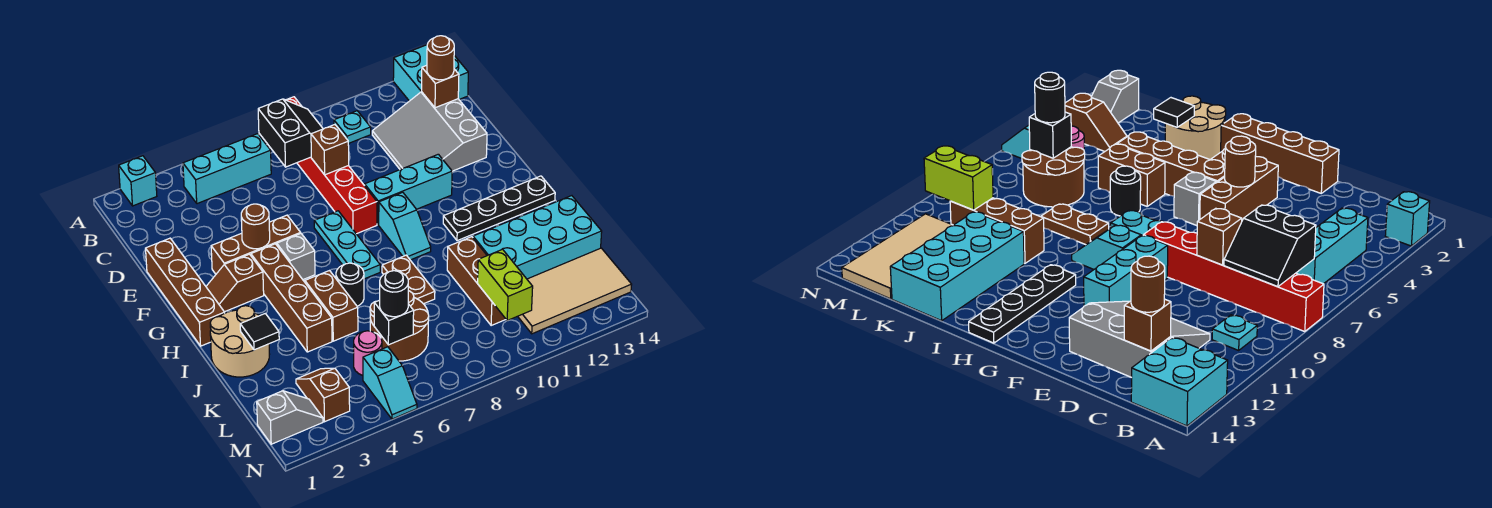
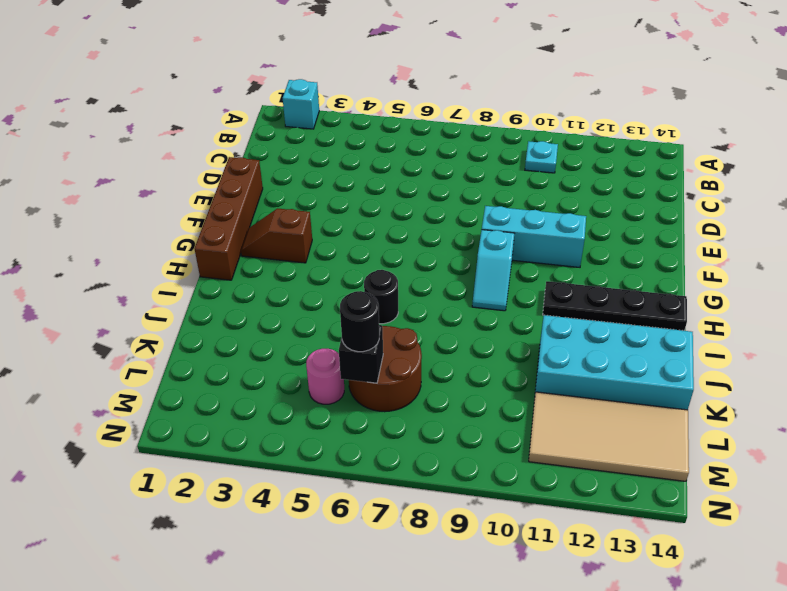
none -> red brick A8:F8 level 1
none -> cyan brick A13:B14 level 1
none -> cyan brick B4:B6 level 1
none -> grey slope C11:E13 level 1 top 13

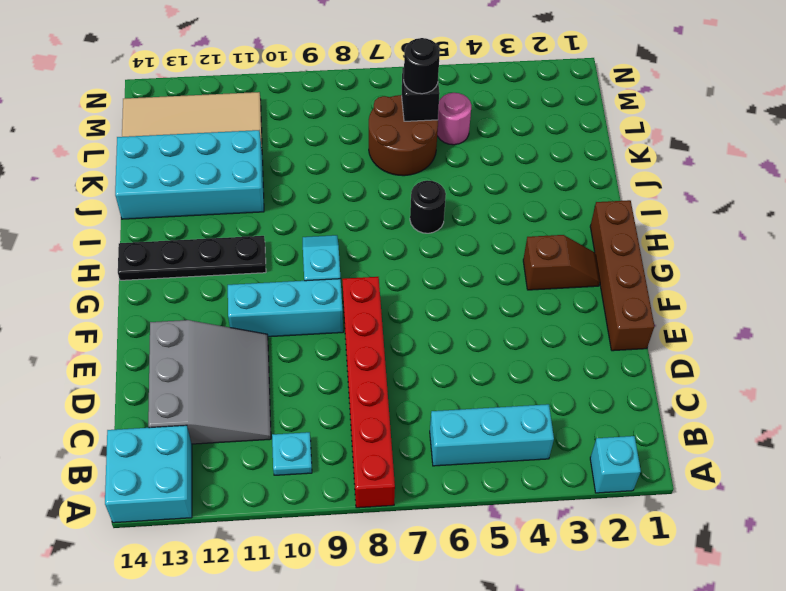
none -> brown brick F3:F5 level 1
none -> cyan plate F7:H7 level 1
none -> brown brick G4:J4 level 1
none -> grey brick G5 level 1

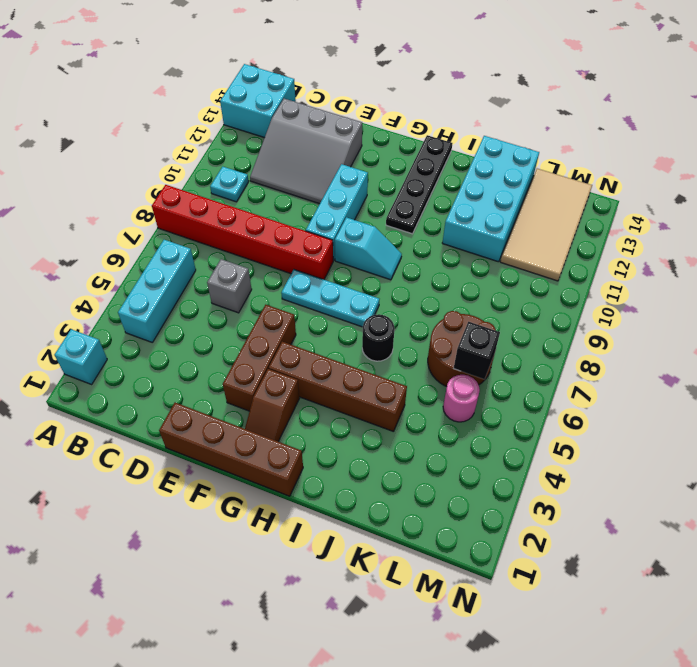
grey brick D6 level 1 -> grey brick G5 level 1
none -> tan round brick I1:J2 level 1
none -> brown brick I5:J5 level 1
none -> brown plate I8:J8 level 1
none -> brown brick J10:L10 level 1

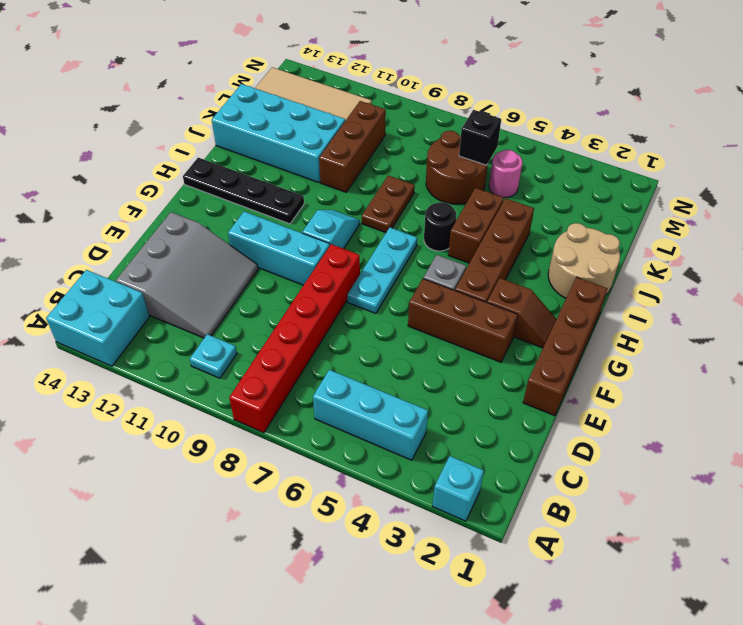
none -> brown slope L3:M3 level 1 top M
none -> grey slope M1:M2 level 1 top 1
none -> cyan slope M5:N5 level 1 top M
none -> black slope B7:C8 level 2 top 7

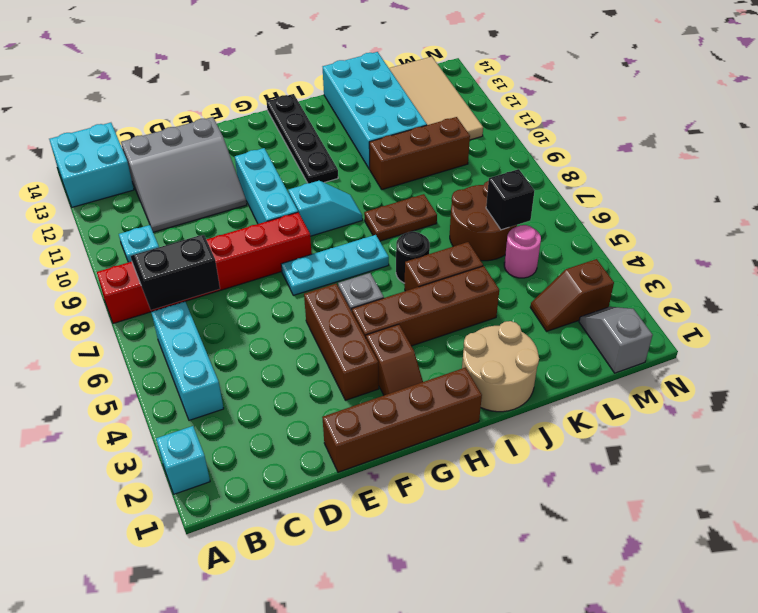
none -> cyan slope M5:N5 level 1 top M
none -> brown brick C13 level 2
none -> brown brick D8 level 2
none -> brown round brick F4 level 2

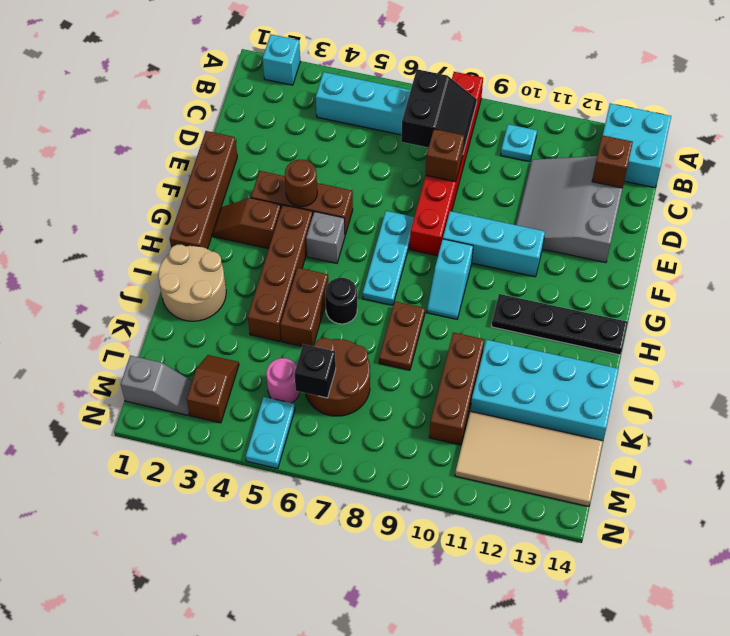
cyan plate M5:N5 level 1 -> cyan slope M5:N5 level 1 top M
none -> black tile J2 level 2
none -> lime brick L10:M10 level 2
none -> brown round brick C13 level 3
none -> black round brick L6 level 3

